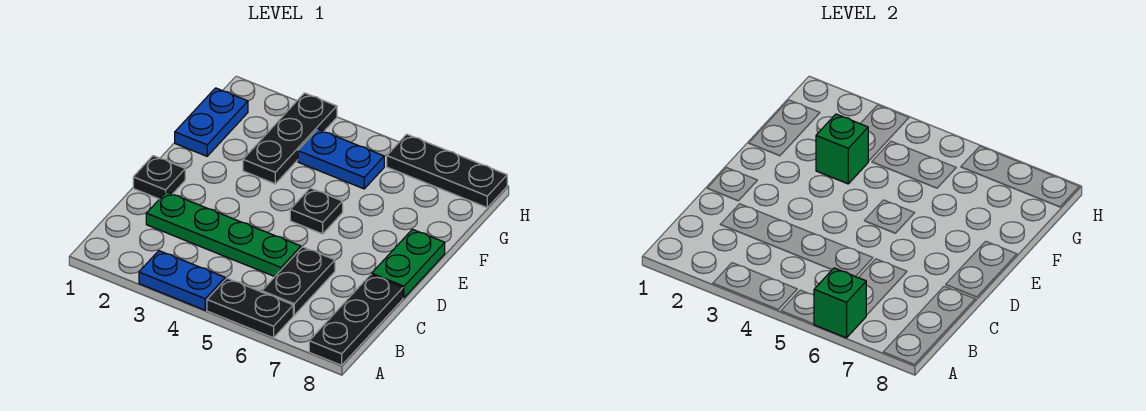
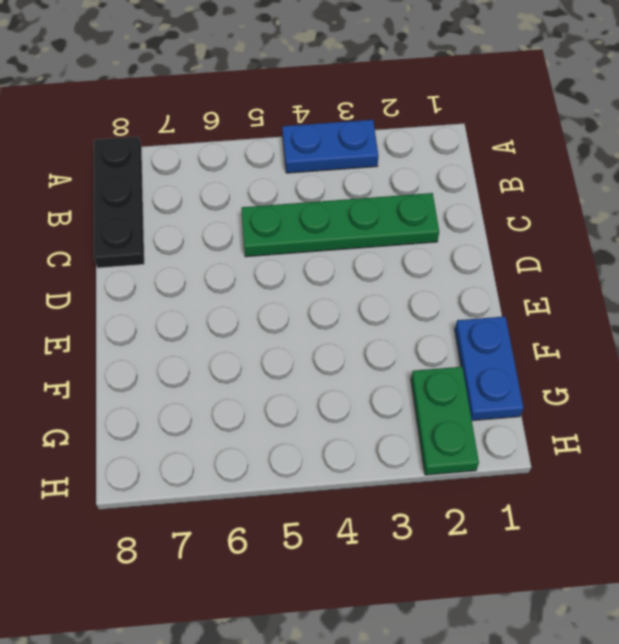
green plate G2:H2 level 1 -> green plate D8:E8 level 1
none -> black plate A5:A6 level 1
none -> black plate B6:C6 level 1
none -> black plate D1 level 1

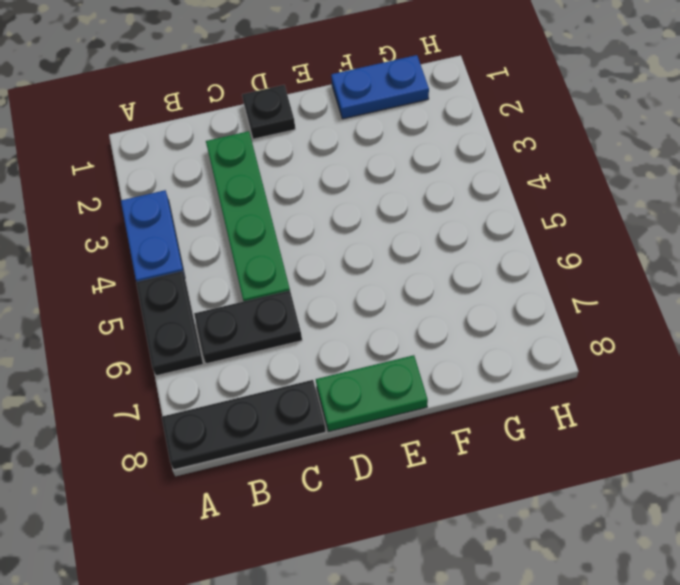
none -> black plate E5 level 1
none -> black plate F3:H3 level 1
none -> blue plate G4:G5 level 1

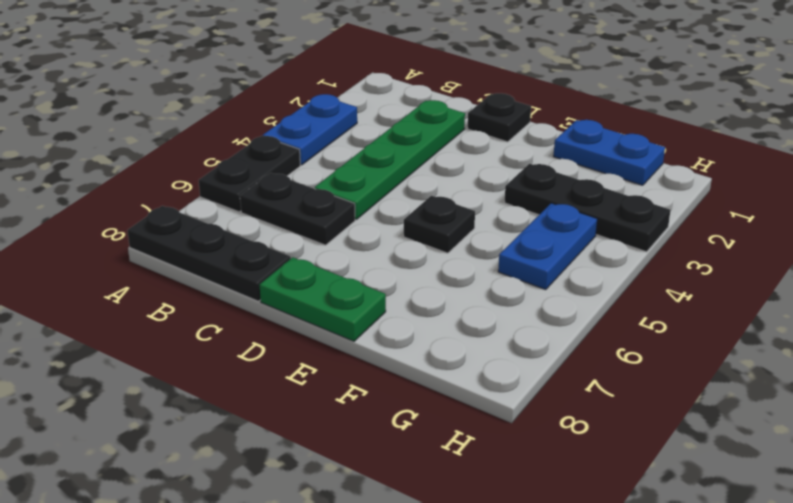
none -> black plate H6:H8 level 1
none -> green brick A6 level 2
none -> green brick F3 level 2

